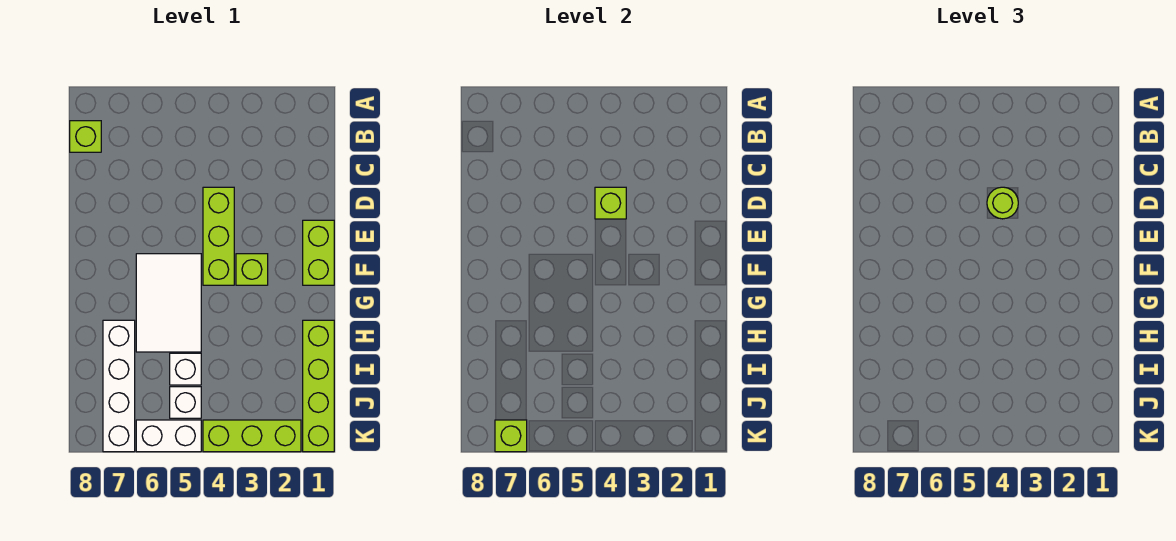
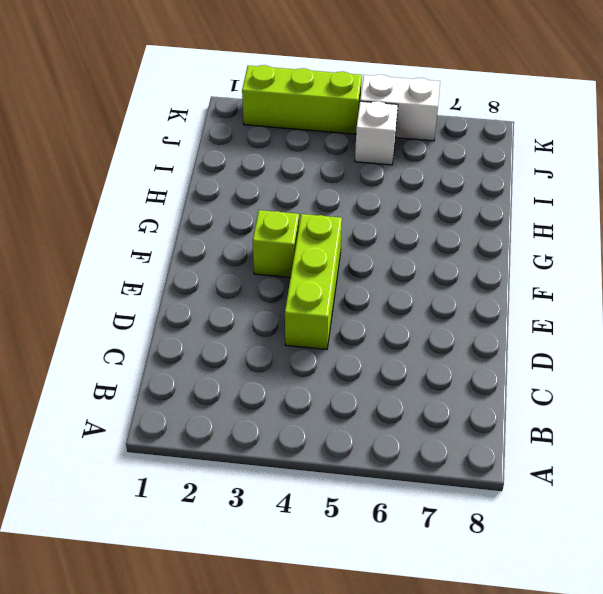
none -> lime brick B8 level 1
none -> lime brick E1:F1 level 1
none -> white tile F5:H6 level 1

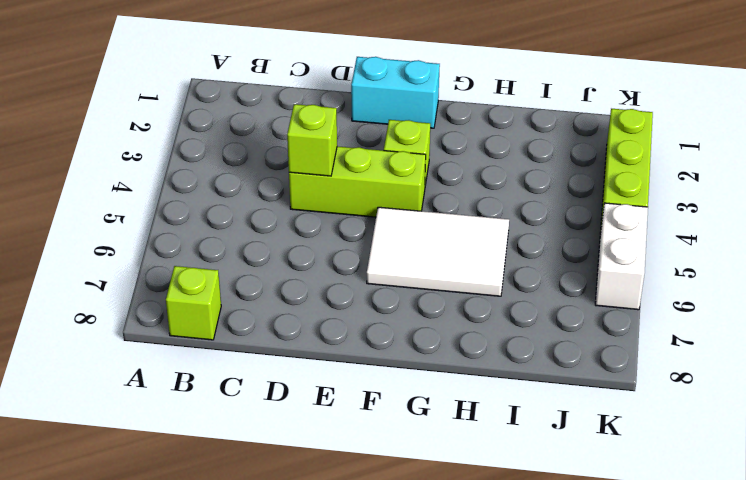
cyan brick E1:F1 level 1 -> lime brick E1:F1 level 1
none -> lime brick H1:K1 level 1
none -> white brick H7:K7 level 1
none -> white brick I5 level 1

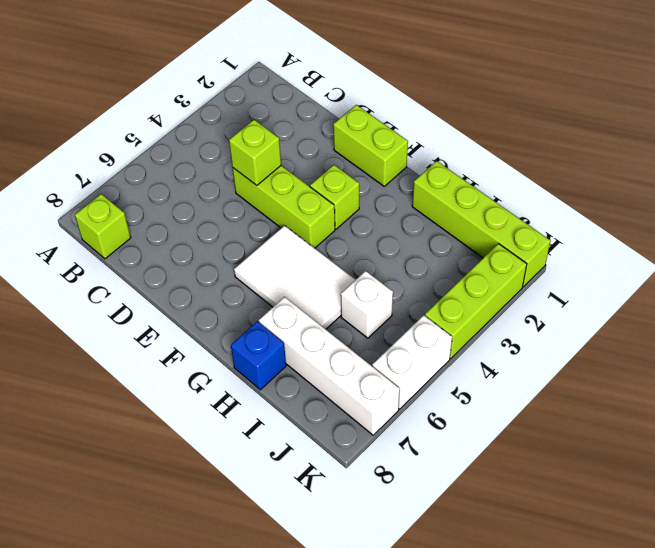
blue brick H8 level 1 -> none
none -> white brick J5 level 1
none -> lime brick K7 level 2
none -> lime round brick D4 level 3

